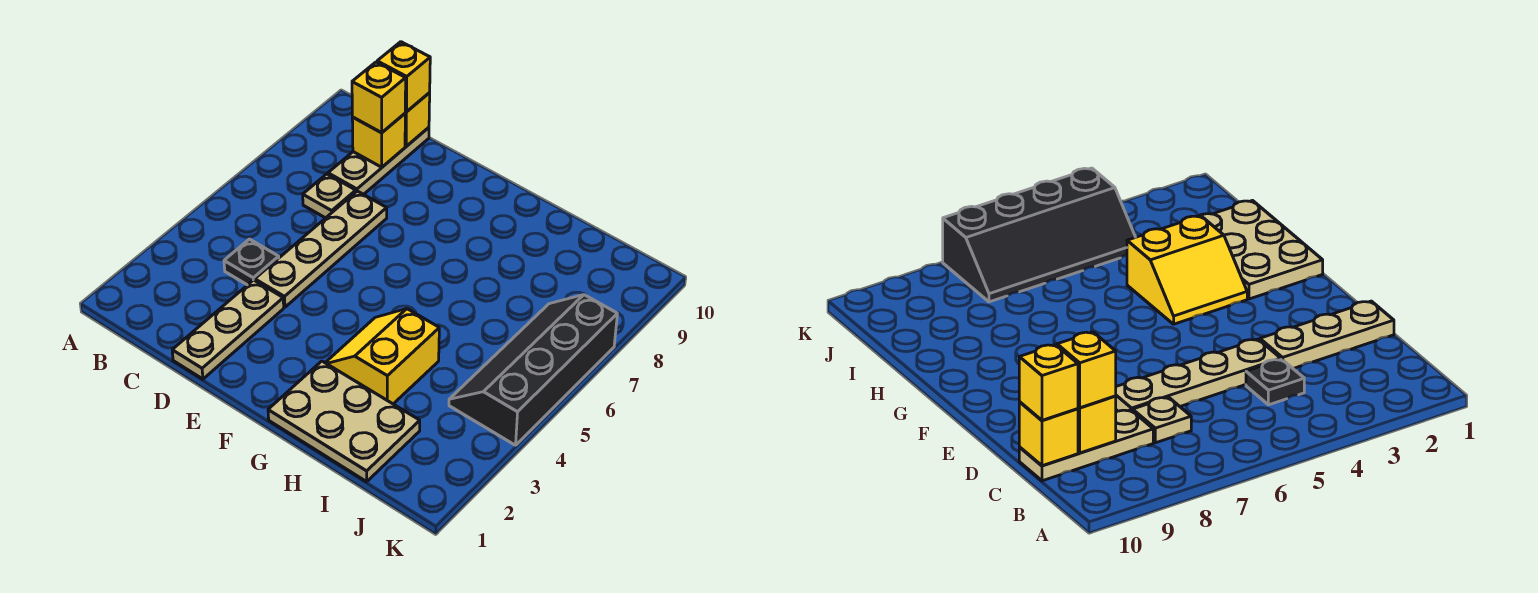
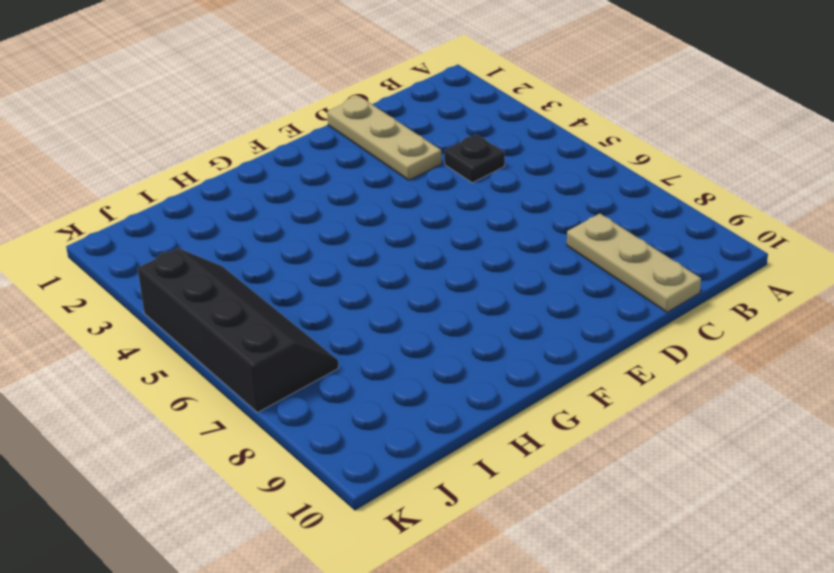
none -> tan plate C7 level 1
none -> tan plate D4:D7 level 1
none -> tan plate G1:I2 level 1

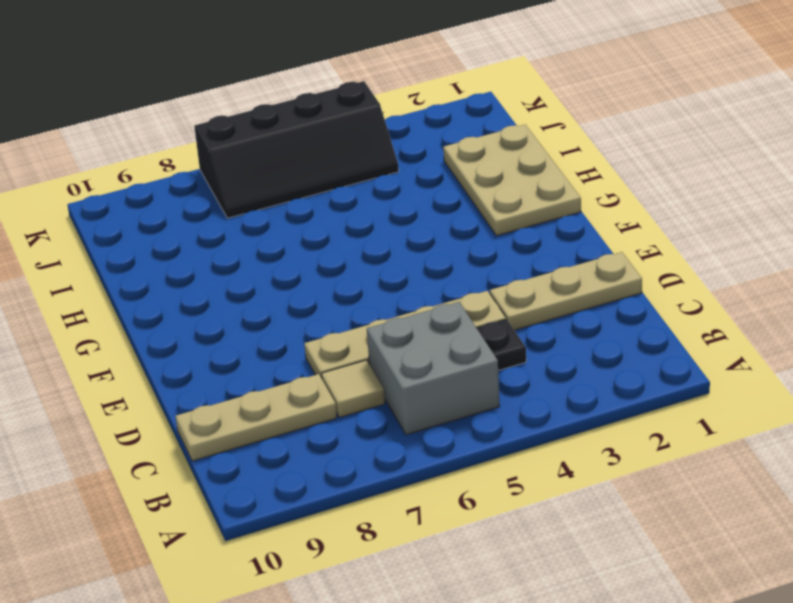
grey brick B5:C6 level 1 -> none
tan tile C7 level 1 -> tan plate C7 level 1
none -> yellow slope G3:H4 level 1 top H
none -> yellow brick C9 level 2
none -> yellow brick C10 level 2

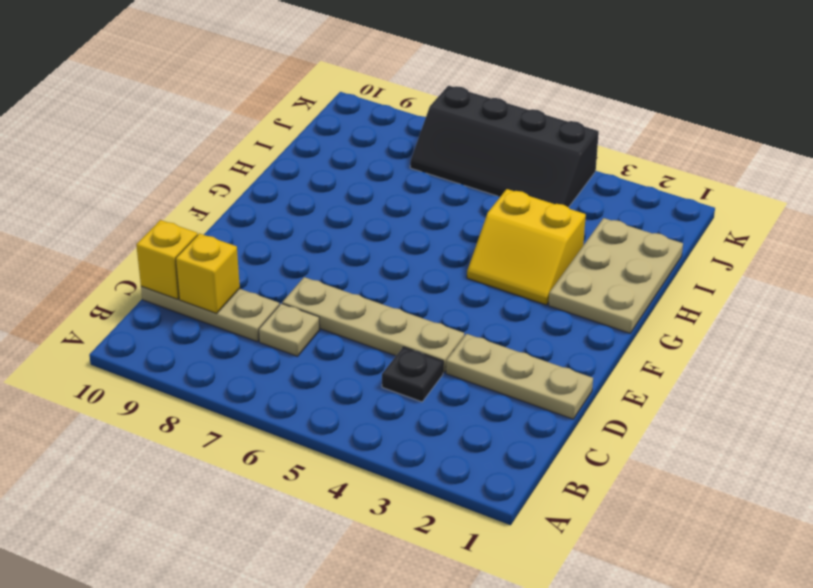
none -> yellow brick C9 level 3
none -> yellow brick C10 level 3

